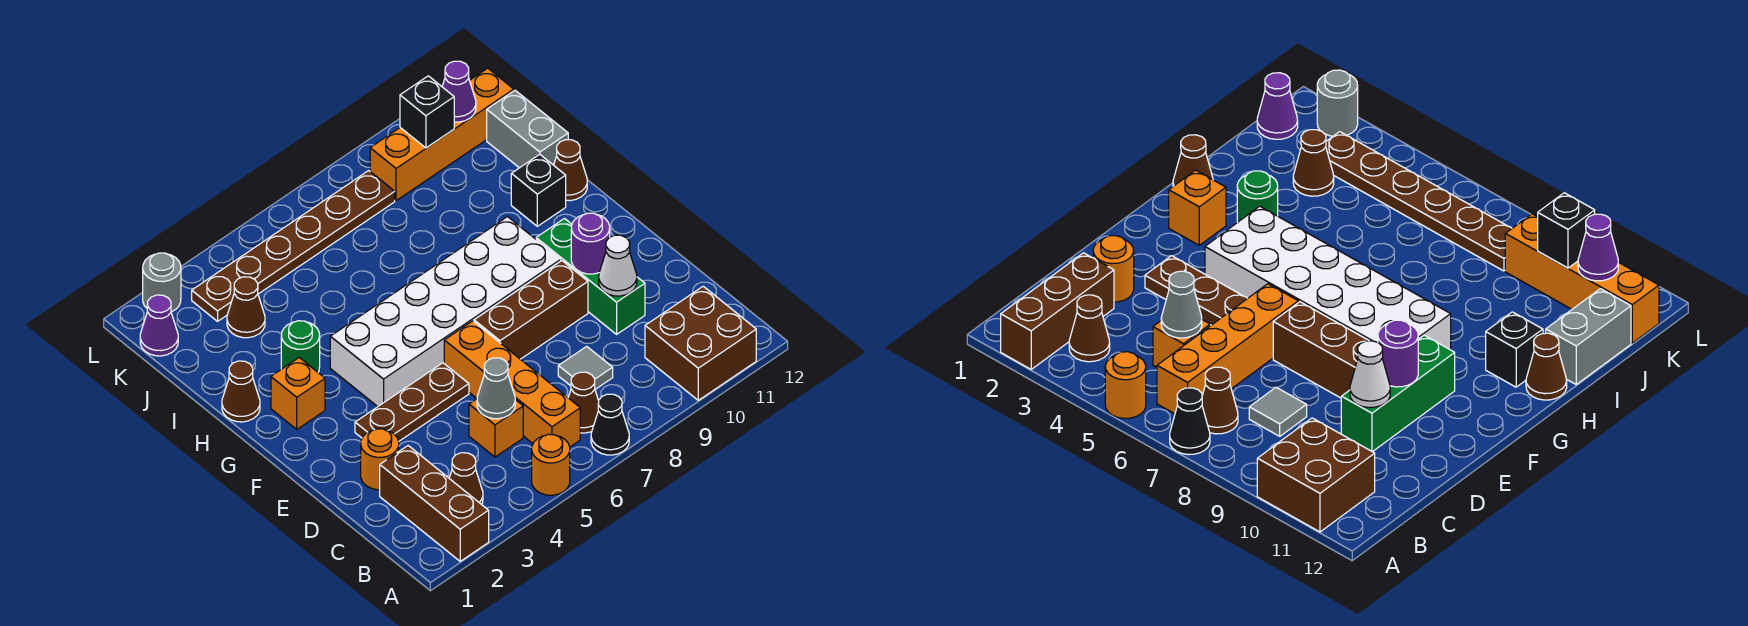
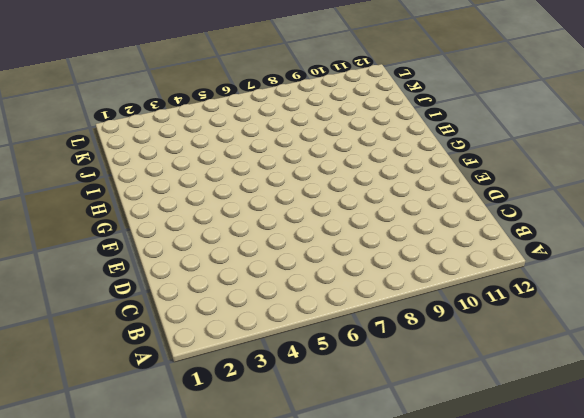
none -> brown brick A2:C2 level 1
none -> orange round brick A5 level 1
none -> black cone A7 level 1
none -> brown brick A10:B11 level 1

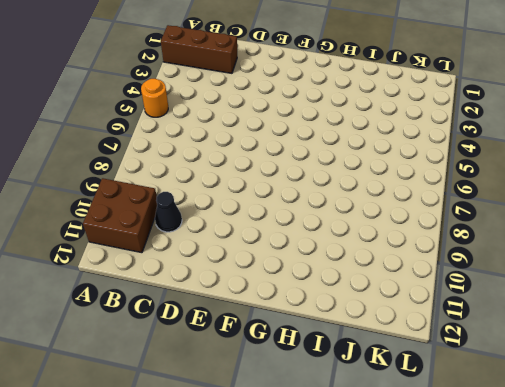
black cone C10 level 1 -> black cone A7 level 1
none -> brown cone B3 level 1
none -> orange brick B6:E6 level 1
none -> brown cone B7 level 1
none -> orange brick C5 level 1

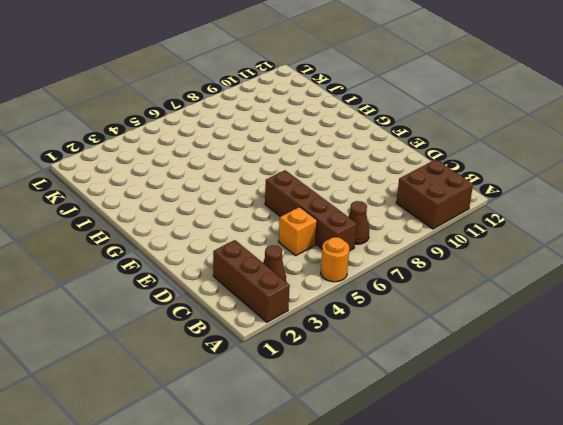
brown brick B6:E6 level 1 -> orange brick B6:E6 level 1
none -> black cone A7 level 1
none -> grey tile C8 level 1
none -> orange round brick D2 level 1
none -> green brick D10:F10 level 1

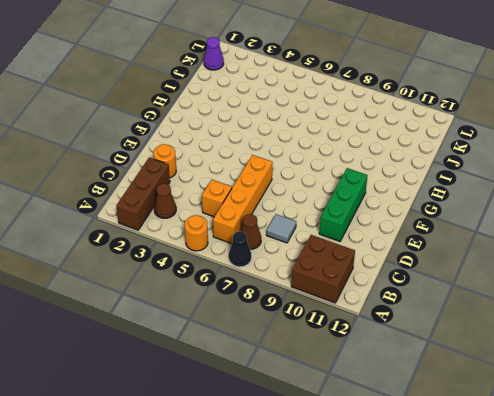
none -> brown plate E3:E5 level 1
none -> brown brick E7:E9 level 1
none -> white brick F4:G9 level 1
none -> orange brick G2 level 1

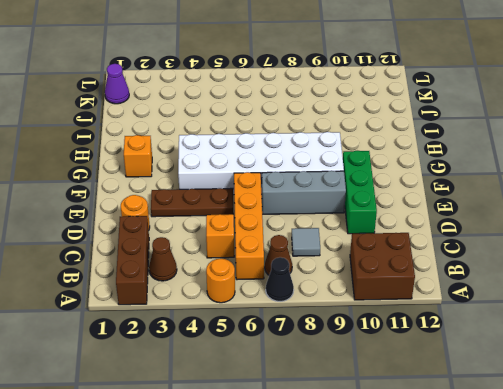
grey brick E7:E9 level 1 -> brown brick E7:E9 level 1
none -> brown cone H1 level 1
none -> green round brick H3 level 1
none -> black brick H11 level 1
none -> brown cone H12 level 1

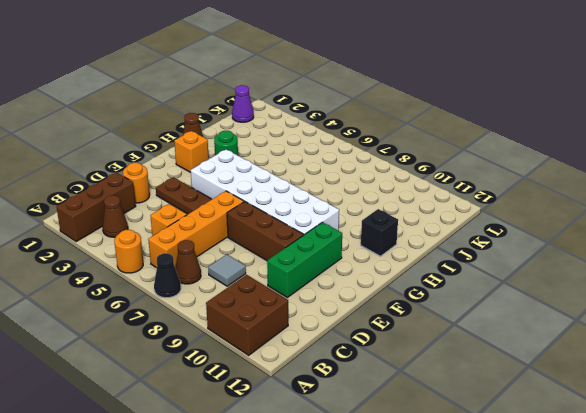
none -> brown cone H12 level 1
none -> grey brick I12:J12 level 1
none -> brown cone J3 level 1
none -> brown plate K3:K8 level 1

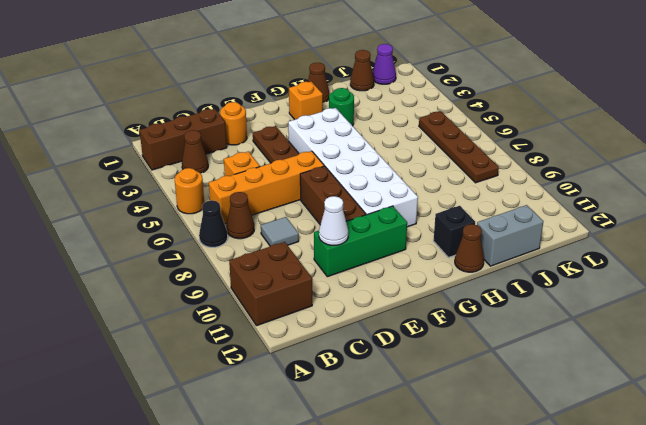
brown cone J1 level 1 -> brown cone J3 level 1
brown plate K5:K8 level 1 -> brown plate K3:K8 level 1
none -> orange brick K9:K12 level 1
none -> grey round brick L2 level 1
none -> grey cone C5 level 2
none -> purple round brick E10 level 2

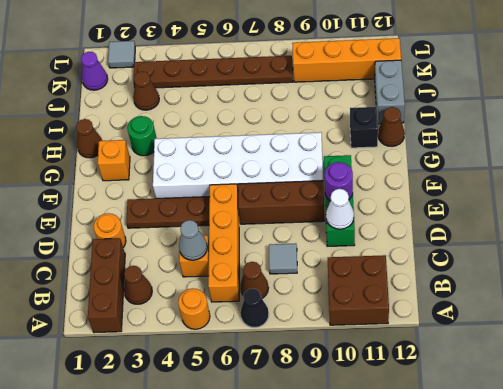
grey tile L2 level 1 -> grey round brick L2 level 1
none -> black brick K10 level 2
none -> purple cone K11 level 2

